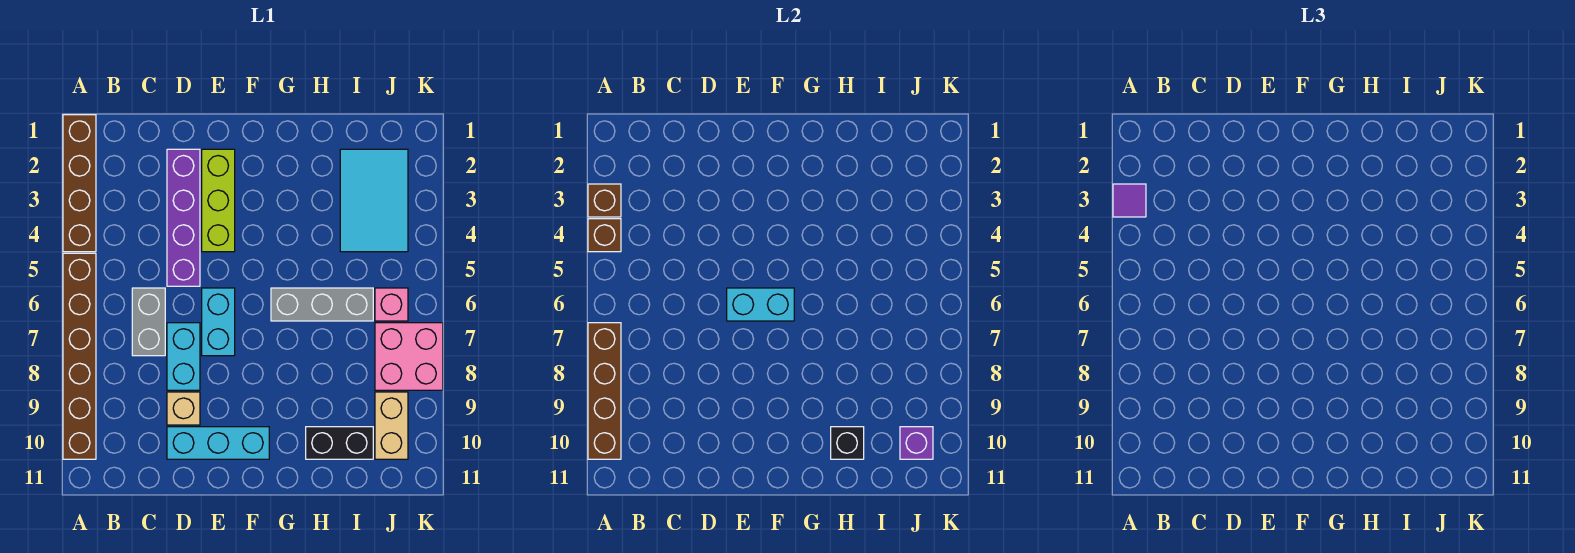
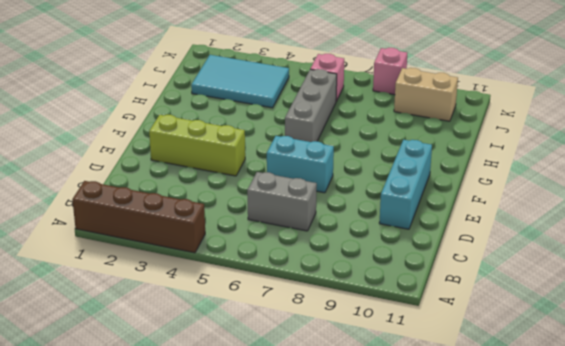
pink brick K8 level 1 -> pink brick J7:K8 level 1
none -> brown brick A5:A10 level 1
none -> purple brick D2:D5 level 1
none -> cyan brick D7:D8 level 1

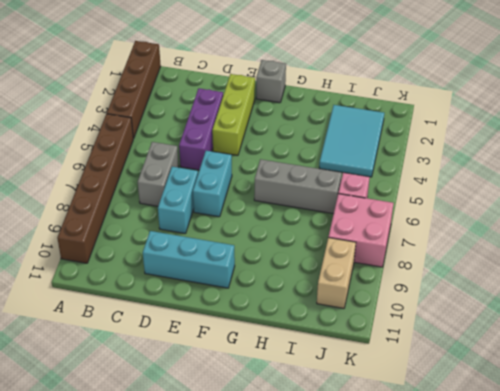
purple brick D3:D5 level 1 -> purple brick D2:D5 level 1
grey brick F1 level 1 -> none
none -> tan brick D9 level 1
none -> black brick H10:I10 level 1
none -> brown brick A3 level 2

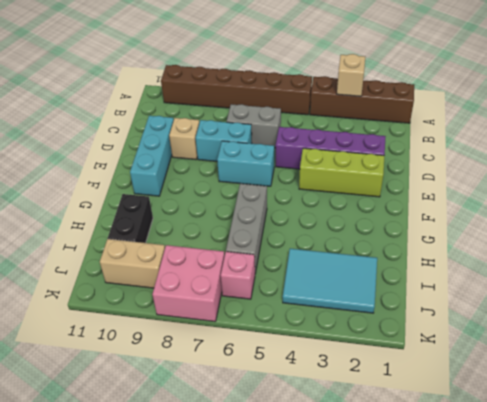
tan brick A3 level 2 -> brown brick A3 level 2
none -> brown brick A4 level 2
none -> brown brick A7:A10 level 2
none -> cyan brick E6:F6 level 2

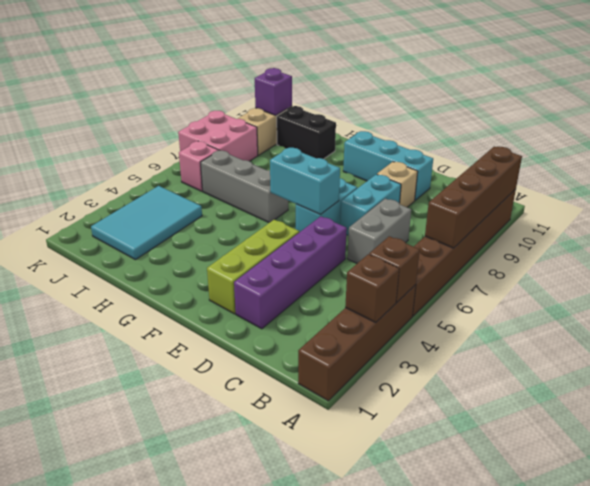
none -> black brick H10 level 2
none -> purple tile A3 level 3

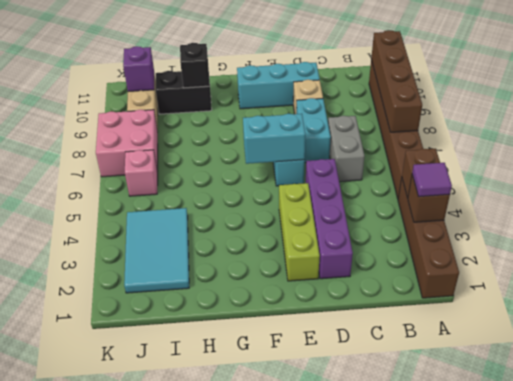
none -> grey brick G6:I6 level 1

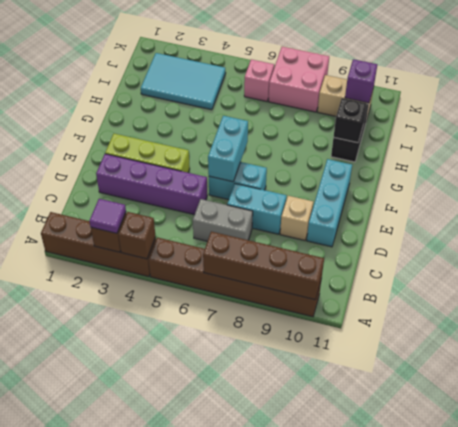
none -> grey brick G6:I6 level 1

